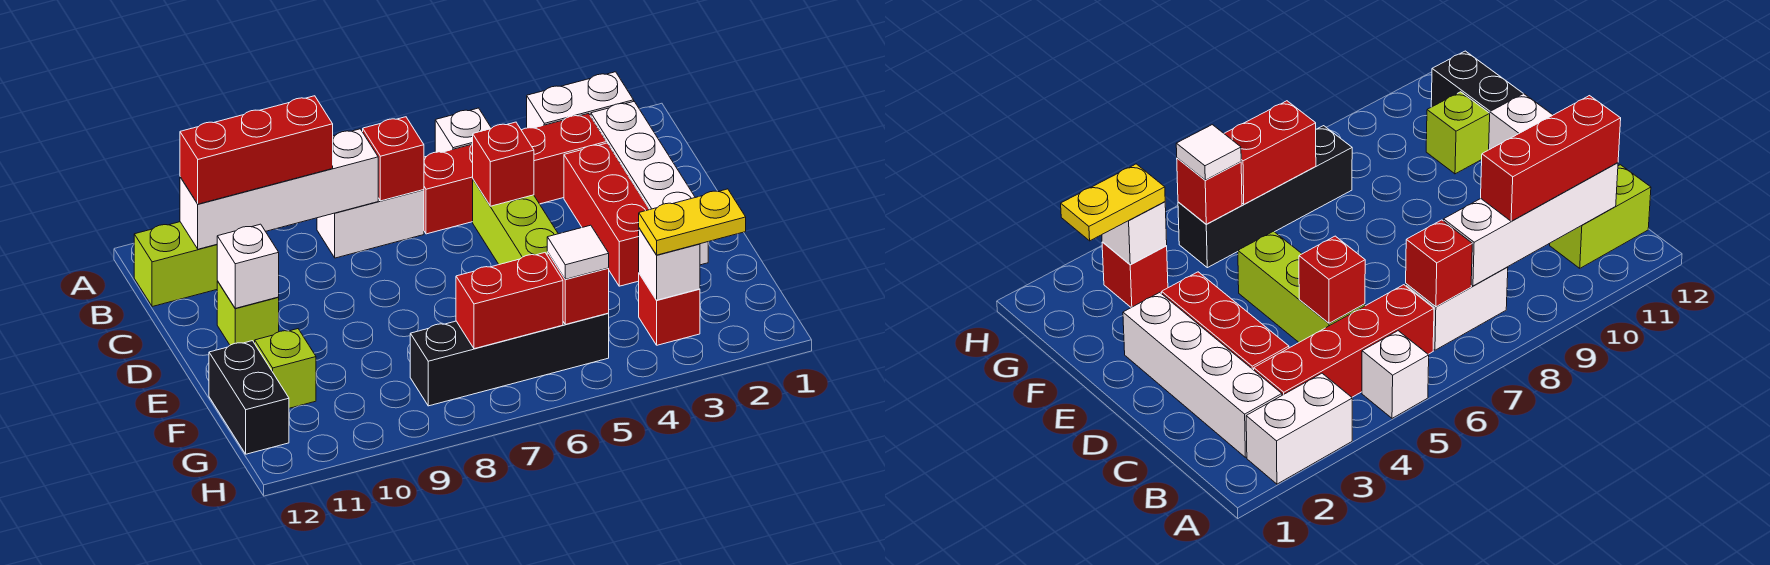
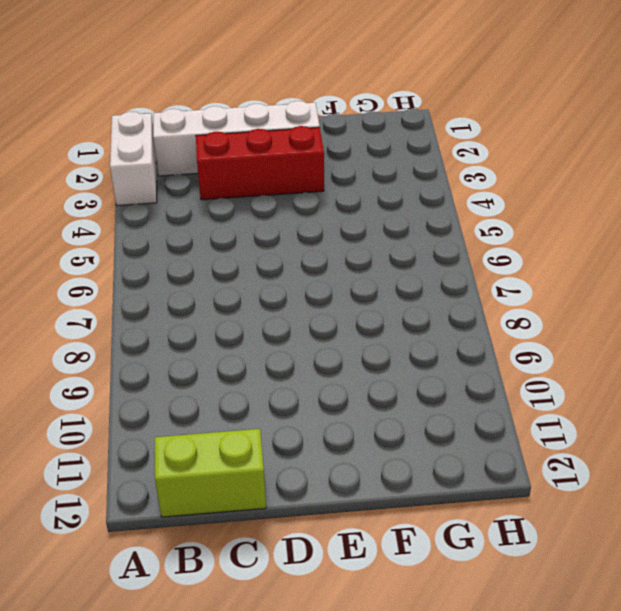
lime brick B12:C12 level 1 -> lime brick B11:B12 level 1
none -> white brick A5 level 1
none -> red brick B3:B6 level 1
none -> white brick B7:B8 level 1

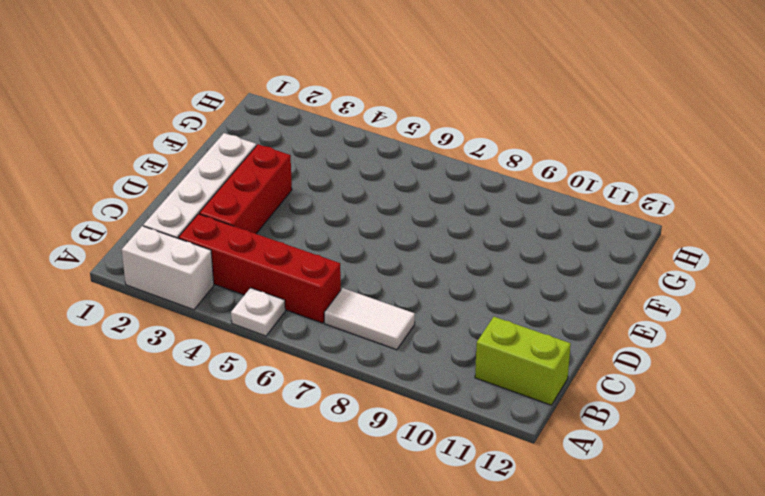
white plate A5 level 1 -> white brick A5 level 1
white tile B7:B8 level 1 -> white brick B7:B8 level 1
none -> lime brick C5:E5 level 1
none -> lime brick D11 level 1
none -> lime brick F11 level 1

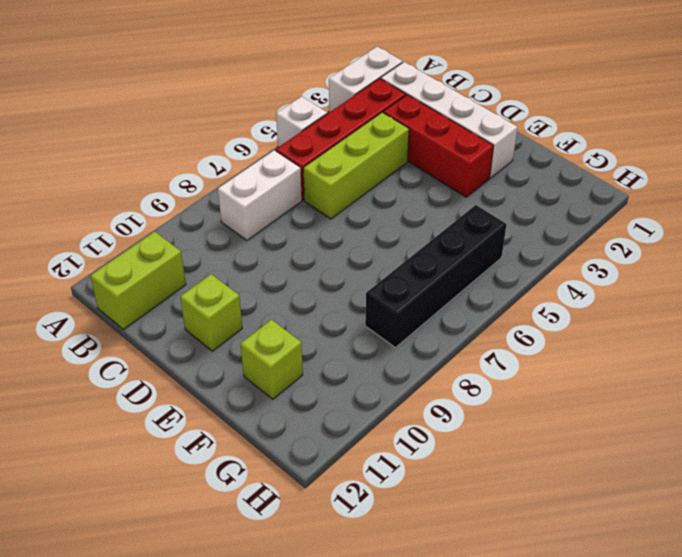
lime brick C4:C6 level 1 -> lime brick C5:E5 level 1
none -> black brick F12:G12 level 1
none -> red brick G3 level 1
none -> red brick B7 level 2

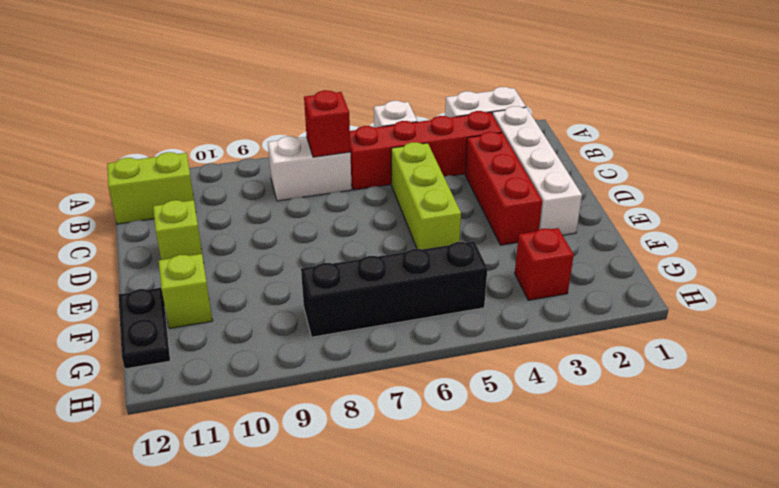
black plate F12:G12 level 1 -> black brick F12:G12 level 1
none -> white brick B8:B11 level 2
none -> red brick C5 level 2
none -> white brick D11 level 2

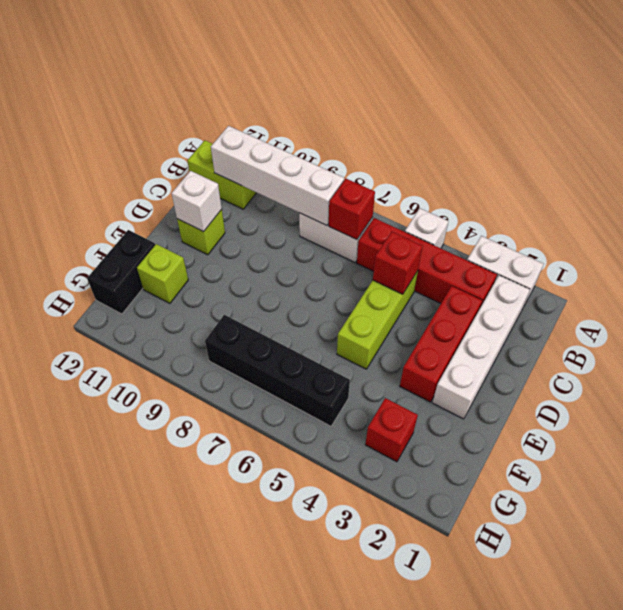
none -> white brick G3 level 2
none -> red brick G5 level 2
none -> red brick G6:G7 level 2

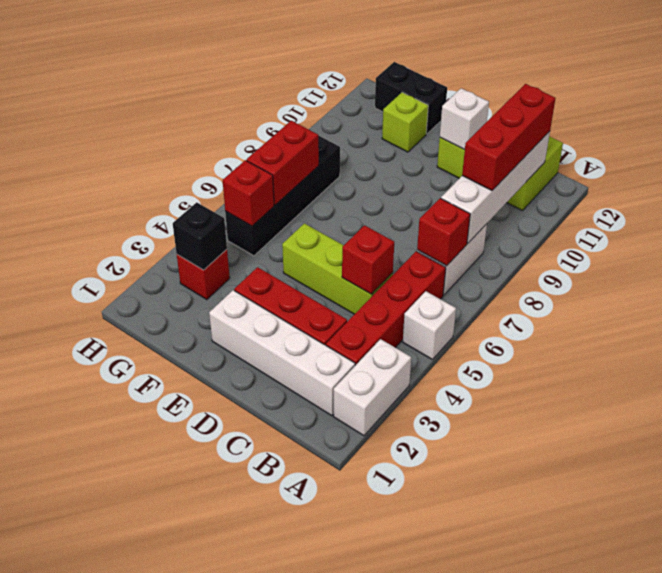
black brick G3 level 2 -> white brick G3 level 2
none -> yellow plate G2:G3 level 3
none -> white tile G5 level 3

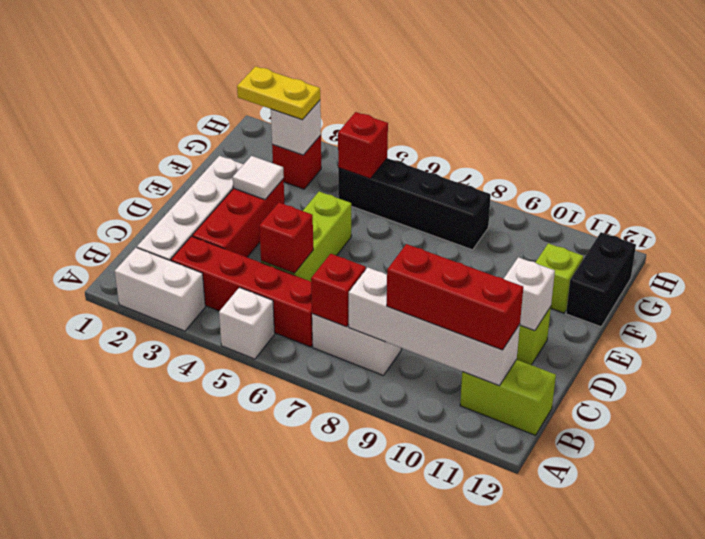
white tile E3 level 2 -> white tile G5 level 3
none -> red brick G6:G7 level 2

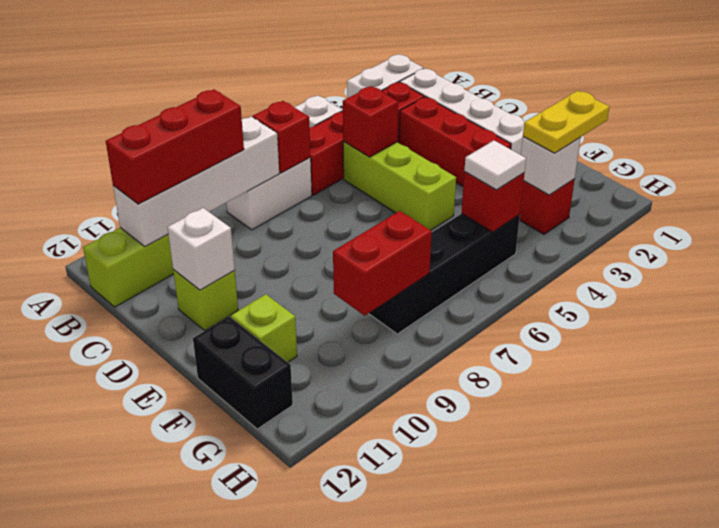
red brick G8:G9 level 2 -> red brick G6:G7 level 2

